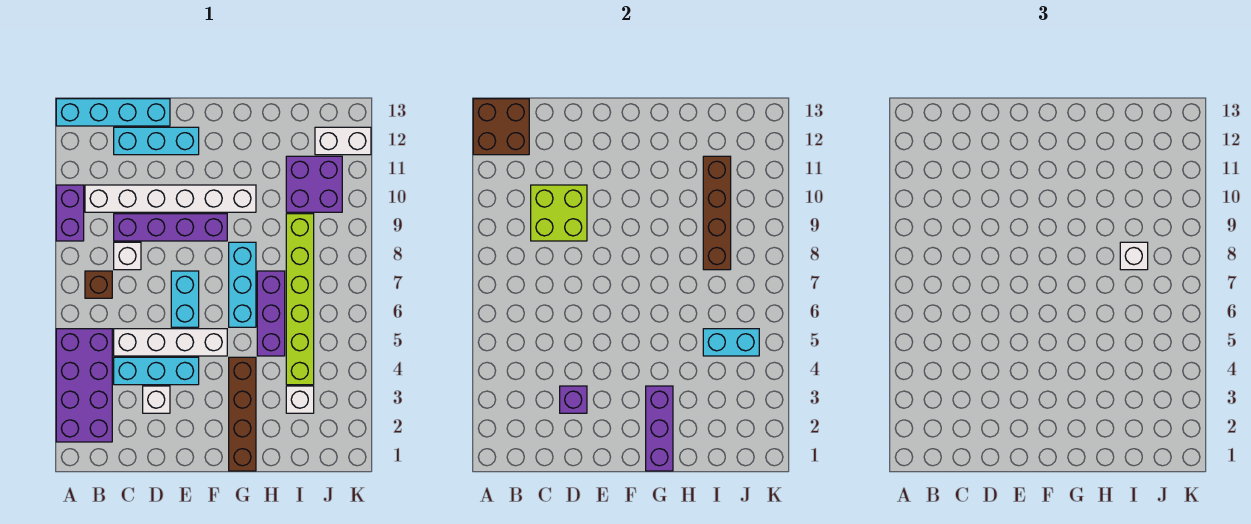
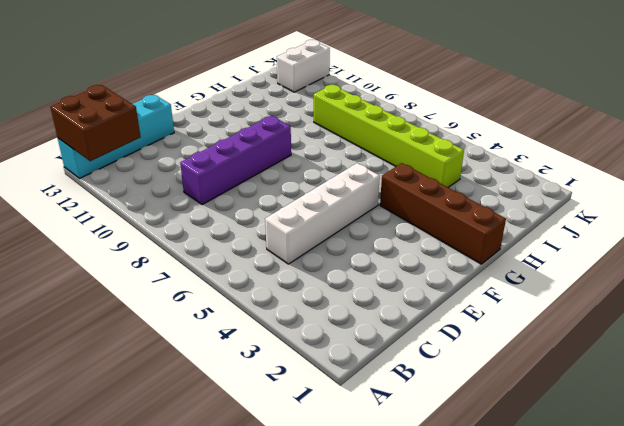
none -> purple brick A2:B5 level 1
none -> purple brick A9:A10 level 1
none -> brown brick B7 level 1

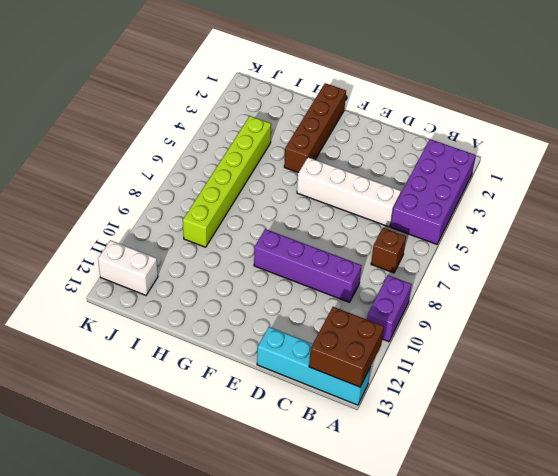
none -> white brick B10:G10 level 1
none -> cyan brick C4:E4 level 1
none -> white brick C8 level 1

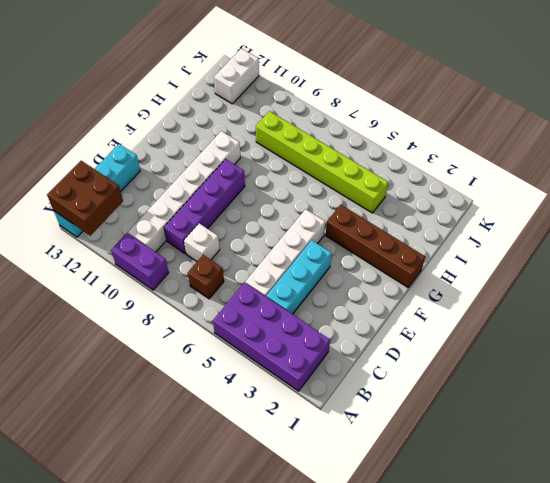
none -> cyan brick C12:E12 level 1
none -> white brick D3 level 1
none -> cyan brick E6:E7 level 1

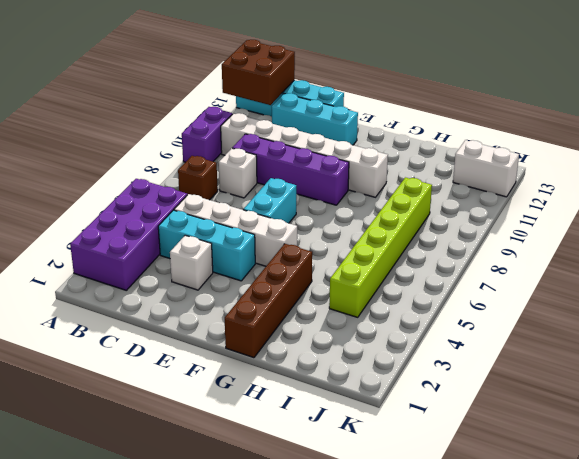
none -> cyan brick G6:G8 level 1
none -> purple brick H5:H7 level 1
none -> white brick I3 level 1

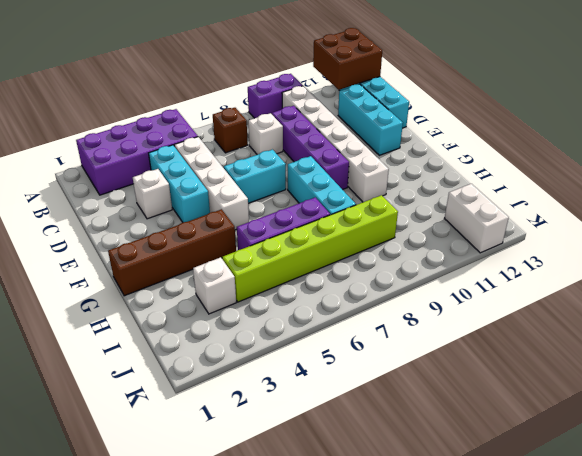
cyan brick F8:H8 level 1 -> cyan brick G6:G8 level 1
none -> purple brick I10:J11 level 1
none -> lime brick C9:D10 level 2
none -> purple brick D3 level 2

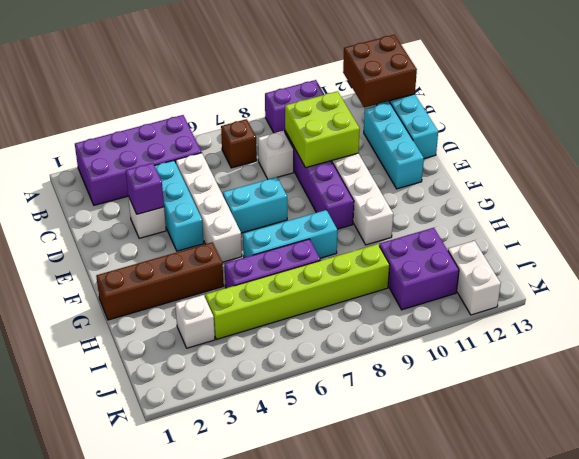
none -> purple brick G1:G3 level 2
none -> cyan brick I5:J5 level 2
none -> brown brick I8:I11 level 2

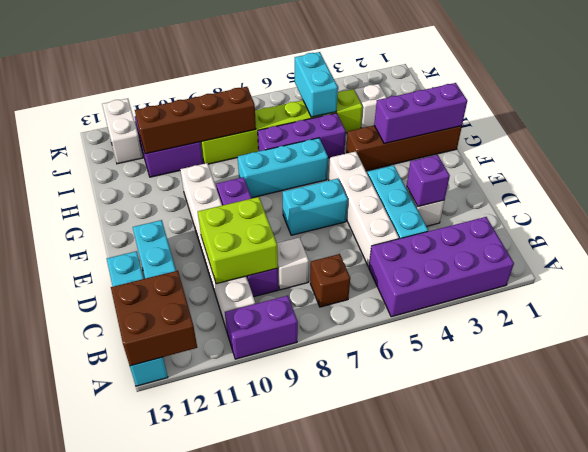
none -> white brick I8 level 3

